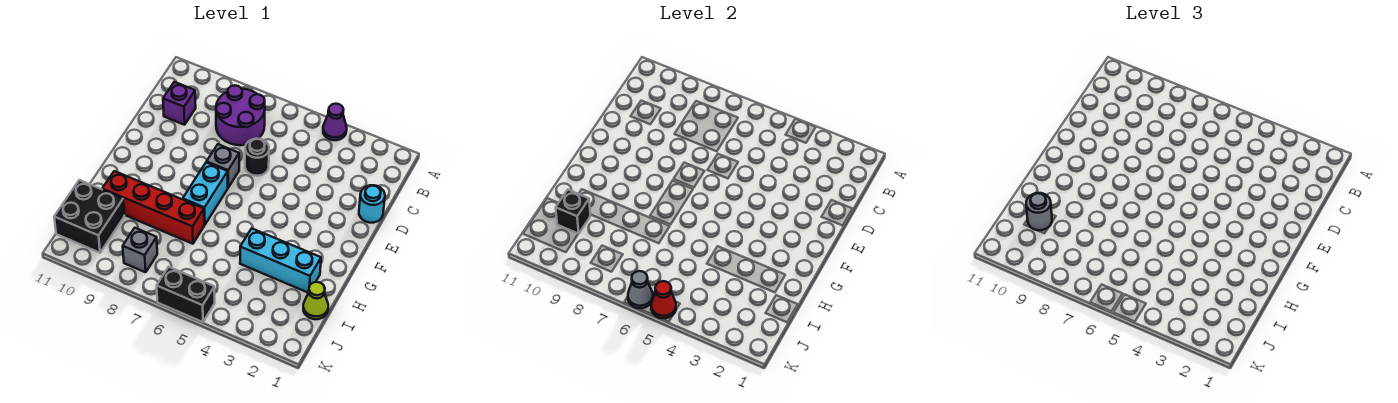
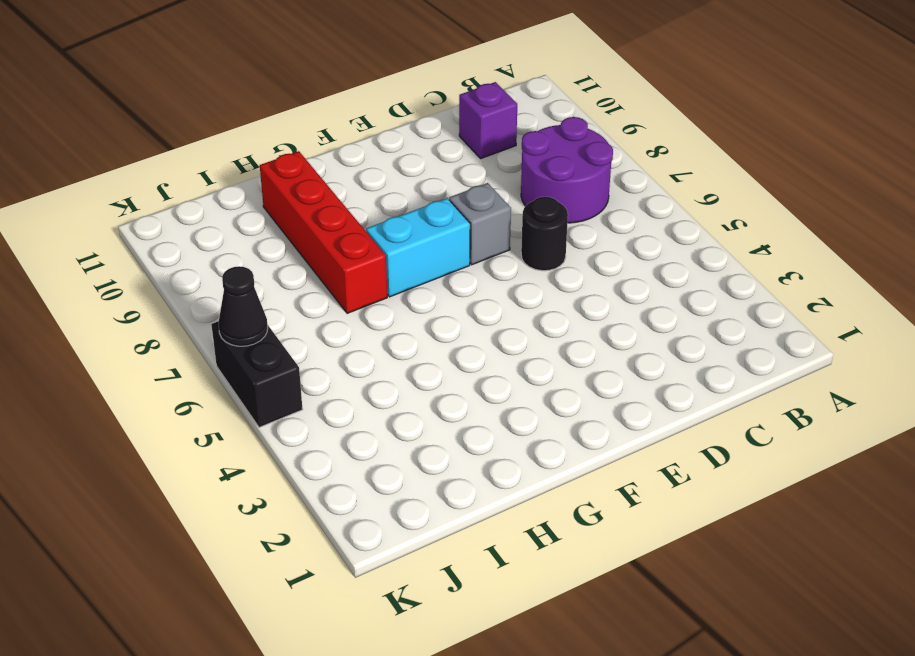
black cone K6 level 2 -> grey cone K6 level 2
none -> purple cone A4 level 1
none -> cyan round brick D1 level 1
none -> cyan brick H2:H4 level 1

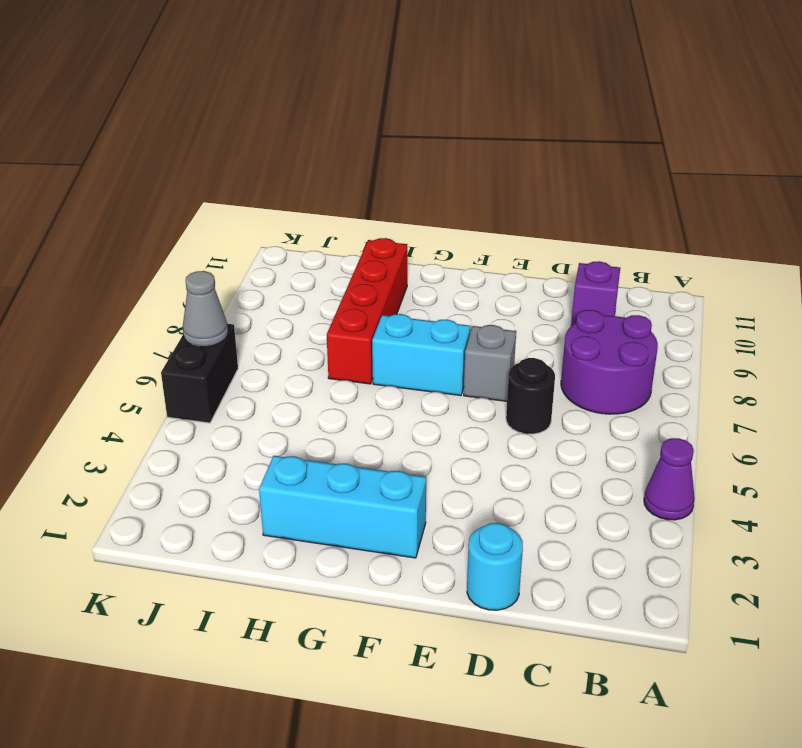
cyan brick F2:H2 level 1 -> cyan brick H2:H4 level 1
none -> lime cone I1 level 1
none -> black brick I10:J11 level 1
none -> grey brick J8 level 1

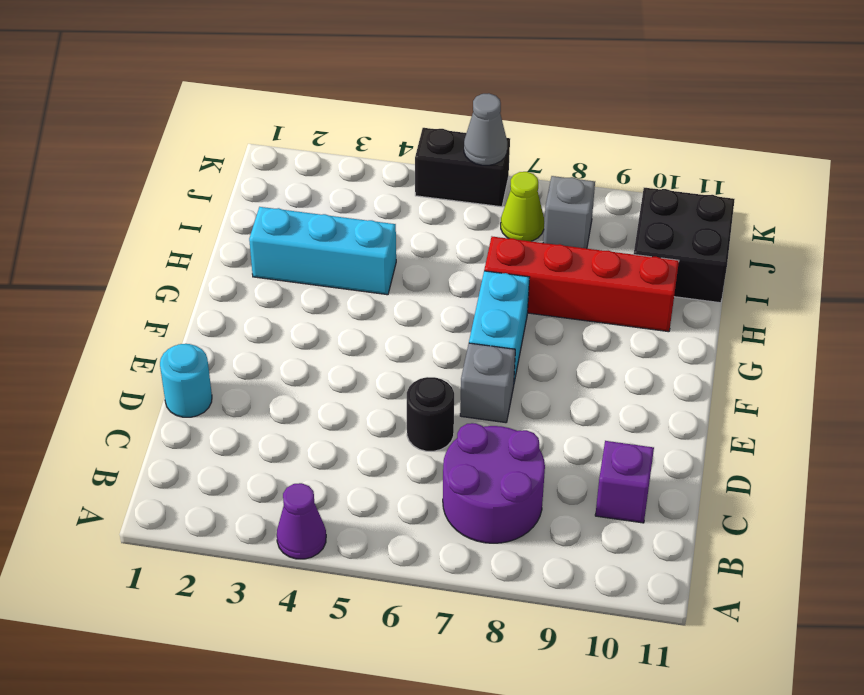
lime cone J7 level 1 -> lime cone I1 level 1
none -> black brick I10 level 2
none -> red cone K5 level 2
none -> grey round brick I10 level 3

